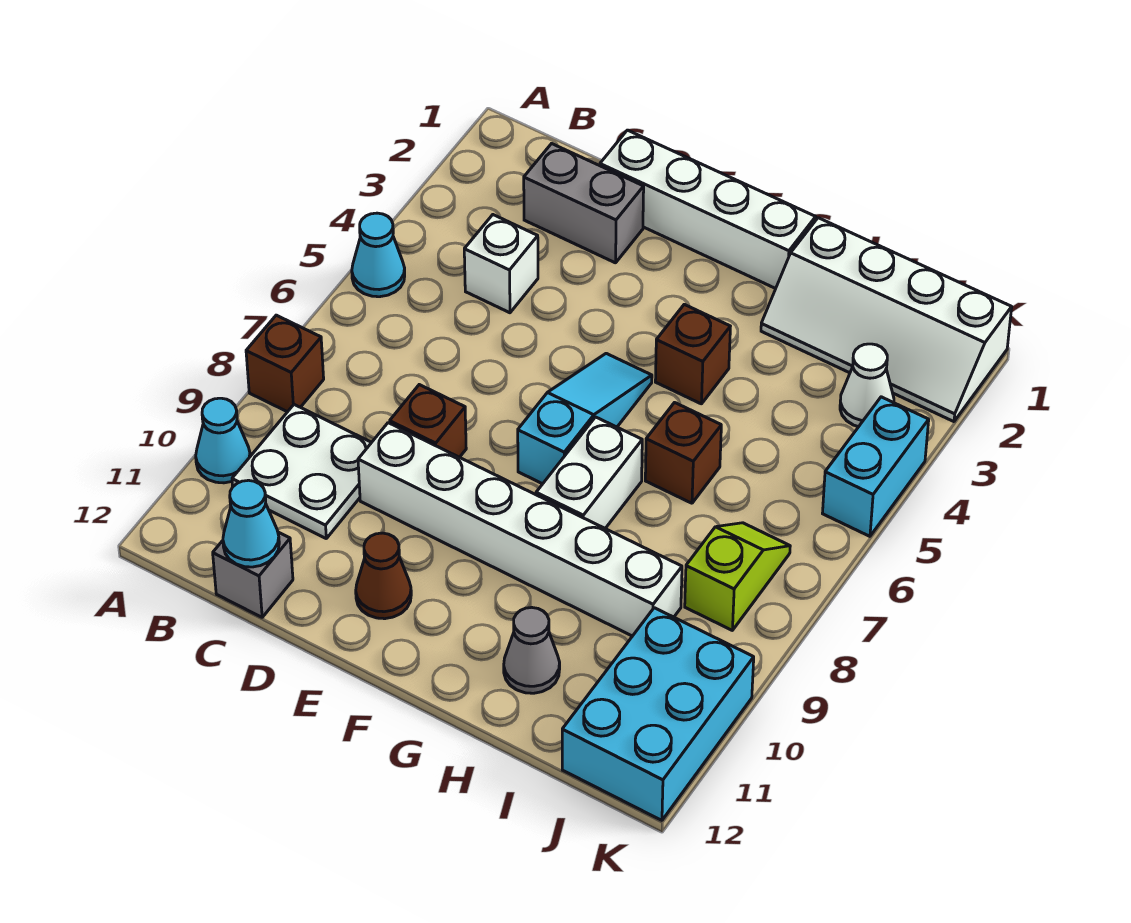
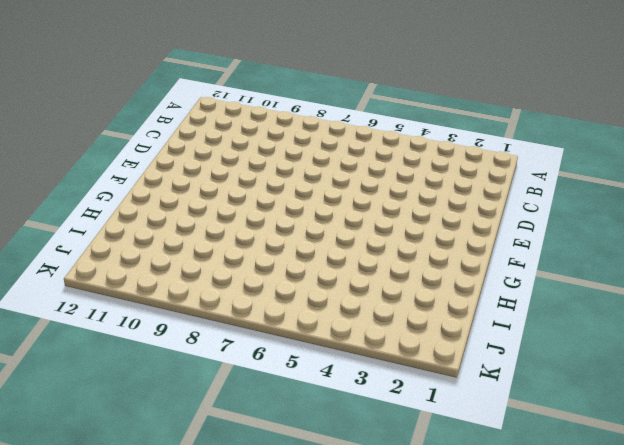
none -> cyan cone A5 level 1
none -> brown brick A8 level 1
none -> cyan cone A10 level 1

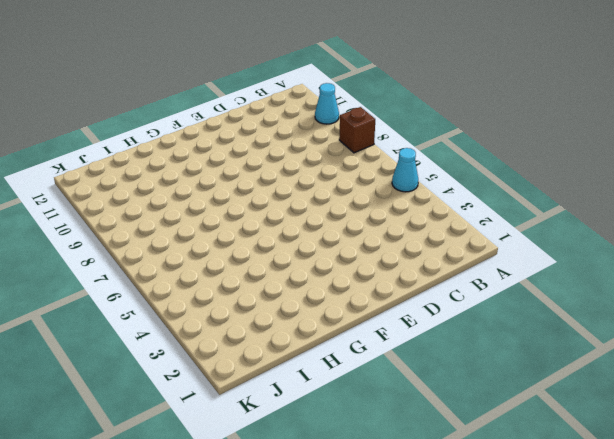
none -> white plate B9:C10 level 1
none -> grey brick C2:D2 level 1
none -> white brick C4 level 1

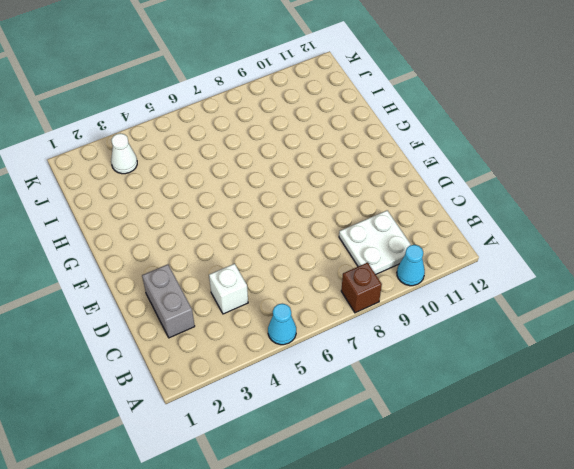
none -> grey brick C12 level 1
none -> white brick D1:G1 level 1
none -> brown brick D8 level 1

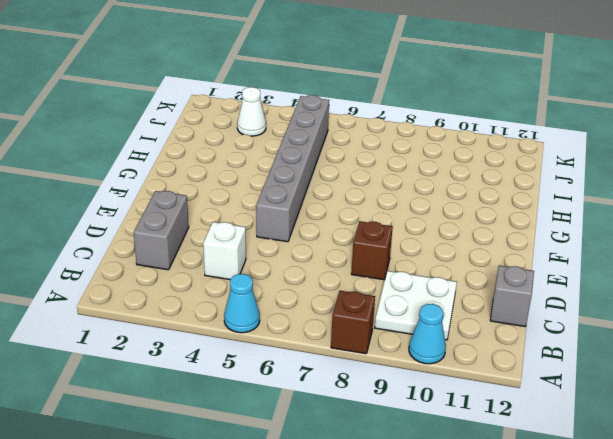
grey brick E5:J5 level 1 -> cyan slope F5:F7 level 1 top 7
none -> white brick D1:G1 level 1
none -> white brick D9:I9 level 1
none -> brown cone E11 level 1

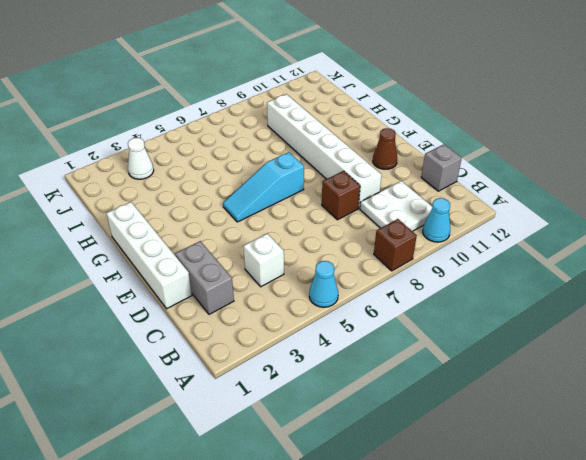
none -> brown brick G4 level 1
none -> white brick G7:G8 level 1
none -> white slope H1:K2 level 1 top 1

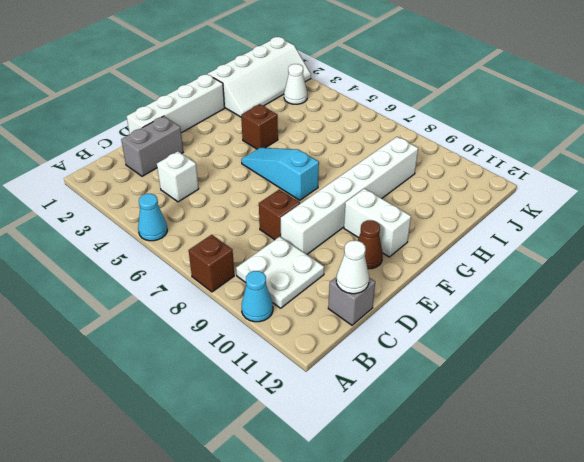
white cone C12 level 2 -> cyan cone C12 level 2
white brick F10:F11 level 1 -> white brick G7:G8 level 1
none -> brown brick H6 level 1
none -> grey cone H11 level 1
none -> lime slope J7:J8 level 1 top 8

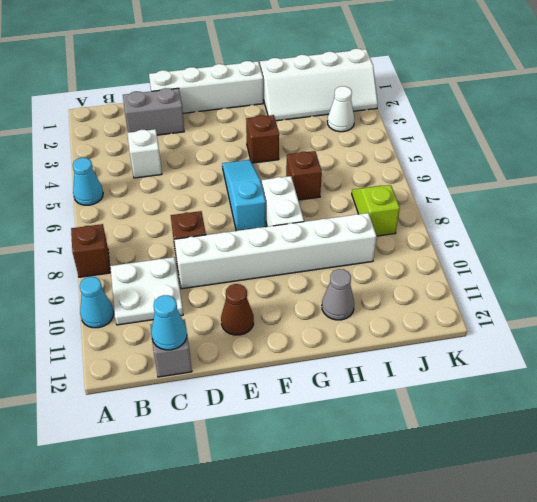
none -> cyan brick J10:K12 level 1
none -> cyan brick K4:K5 level 1

